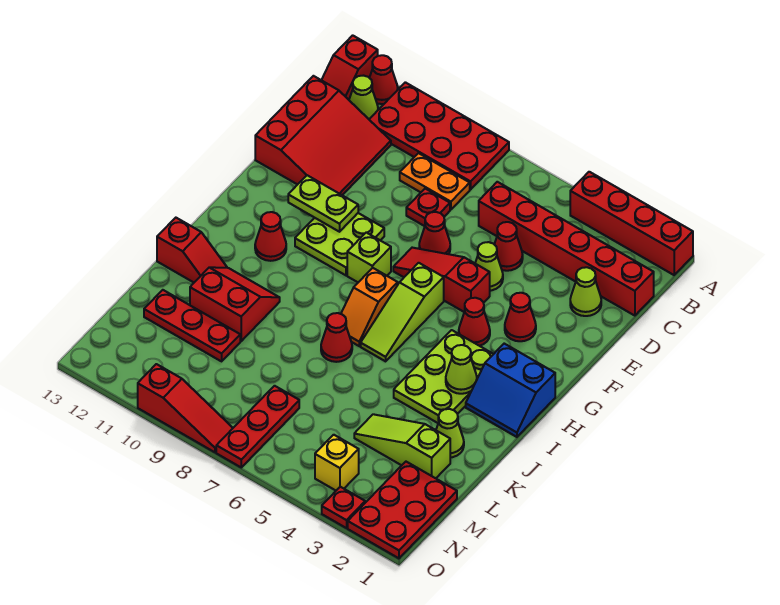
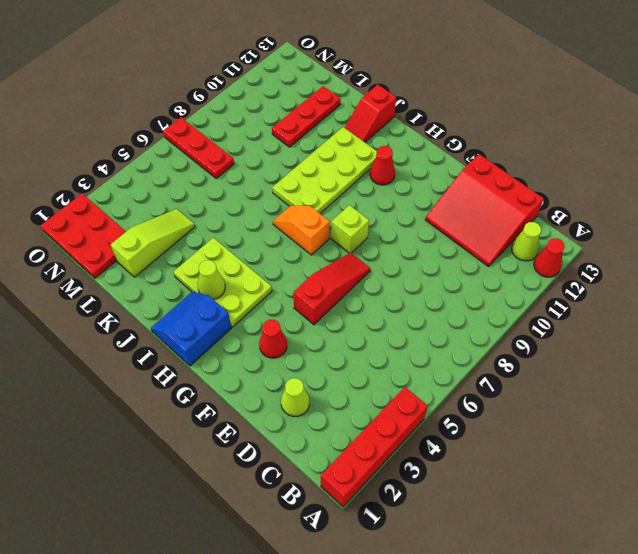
lime plate I8:J11 level 1 -> red slope J10:K11 level 1 top K
none -> red plate A8:B11 level 1
none -> red slope A13:B13 level 1 top A
none -> red brick C1:C6 level 1
none -> orange plate C8:C9 level 1

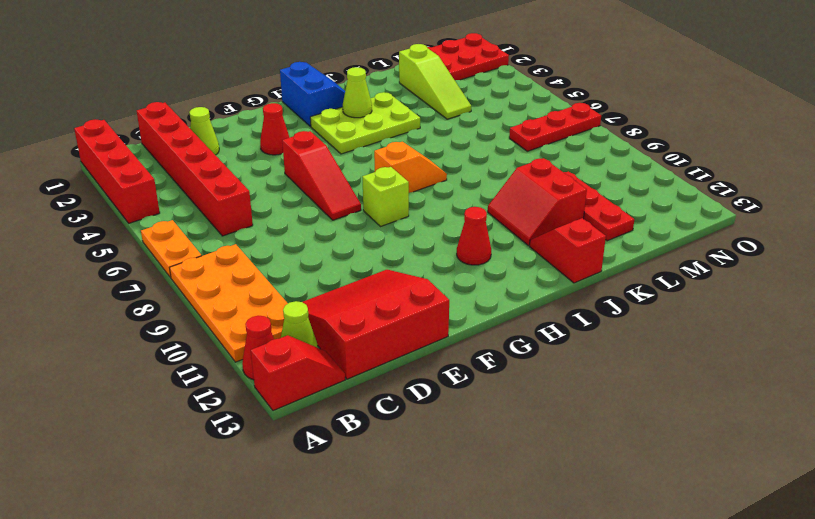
orange plate A6:A7 level 1 -> orange plate C8:C9 level 1
orange plate A8:B11 level 1 -> red plate A8:B11 level 1
none -> red cone D5 level 1
none -> red plate D8 level 1
none -> lime cone E5 level 1
none -> red cone E7 level 1

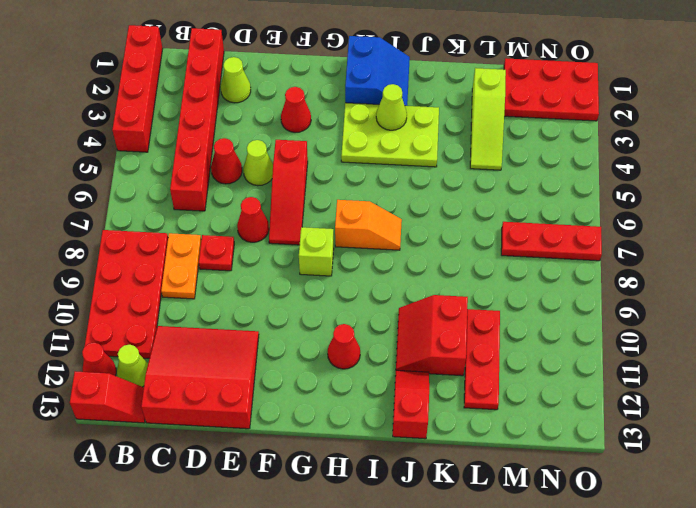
none -> lime plate F9:G10 level 1
none -> red cone G4 level 1
none -> lime slope G6:I6 level 1 top G
none -> red cone J7 level 1

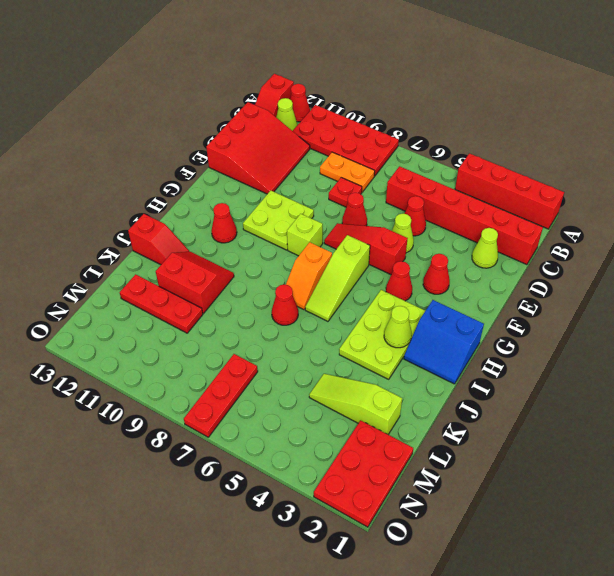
none -> lime cone K2 level 1
none -> yellow brick N4 level 1
none -> red plate O3 level 1
none -> red slope O8:O10 level 1 top 10

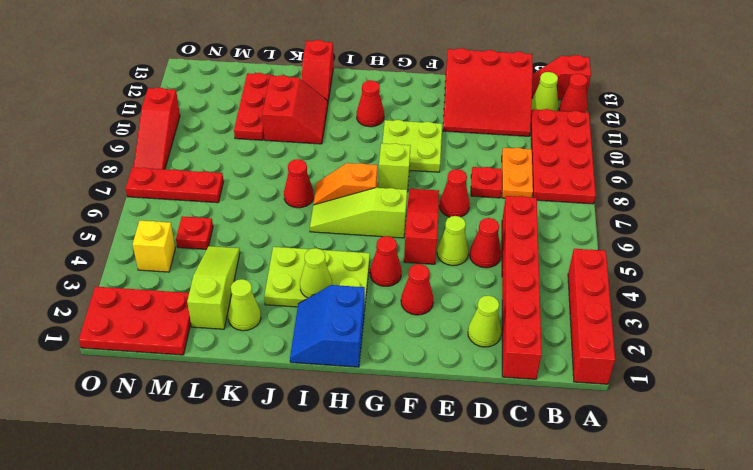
red plate M5 level 1 -> red plate O3 level 1
none -> lime plate F10:F11 level 2

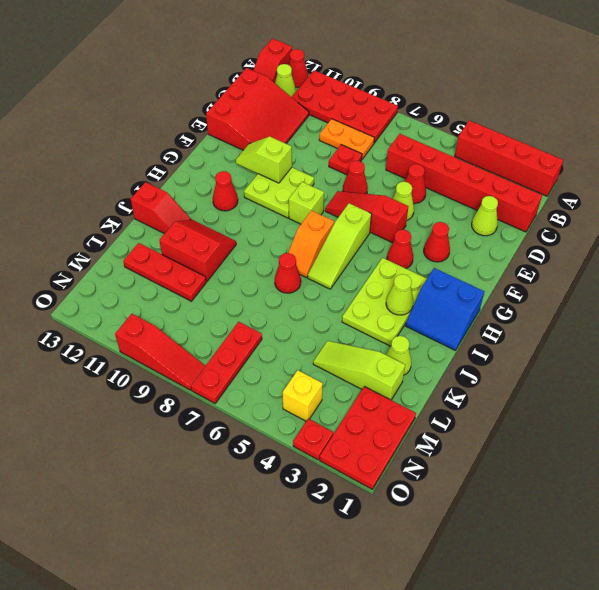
lime slope F10:F11 level 2 top 10 -> lime plate F10:F11 level 2

